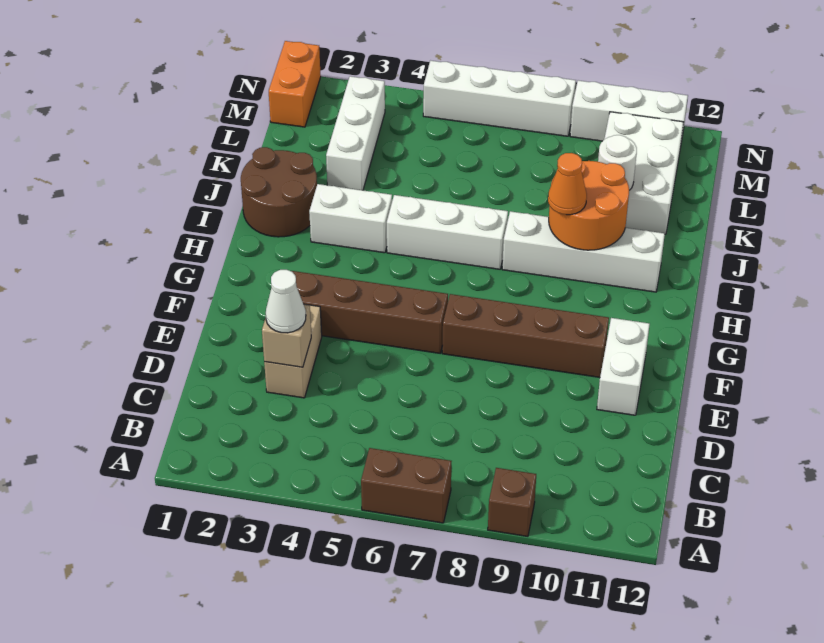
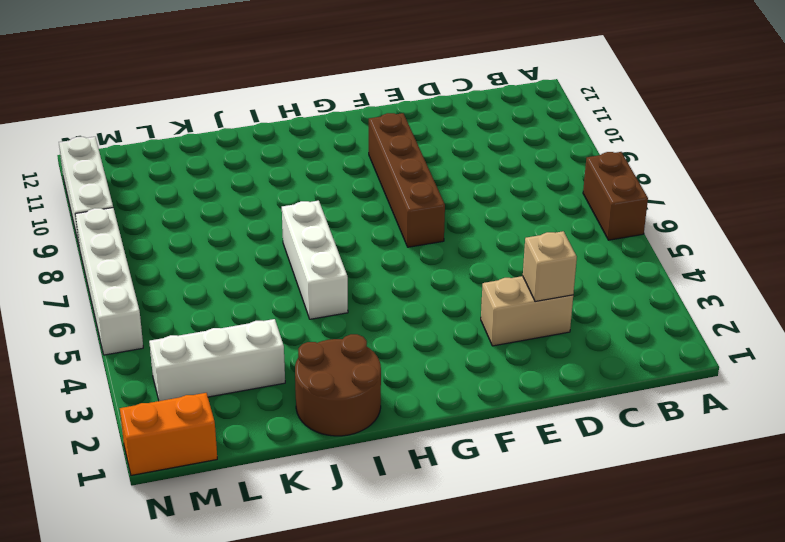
none -> brown brick A9 level 1
none -> white brick E11:F11 level 1
none -> brown brick F3:F6 level 1

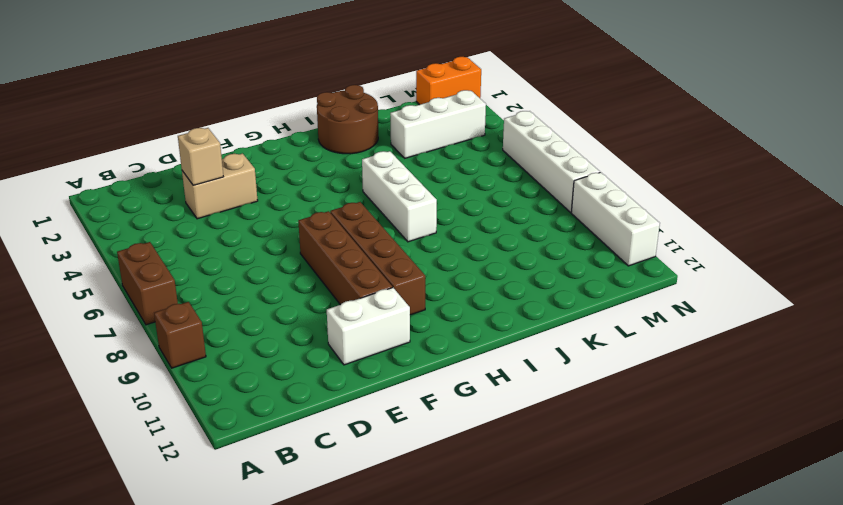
brown brick G7:G10 level 1 -> brown brick F3:F6 level 1
none -> white brick I3:I4 level 1
none -> white brick I8:I11 level 1
none -> white brick K10:M11 level 1

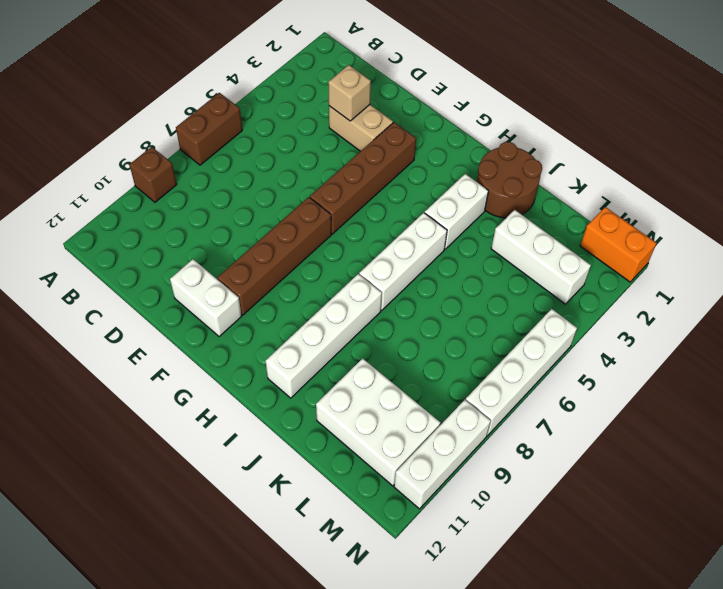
none -> orange round brick I9:J10 level 2
none -> white round brick K10 level 2
none -> white cone D3 level 3

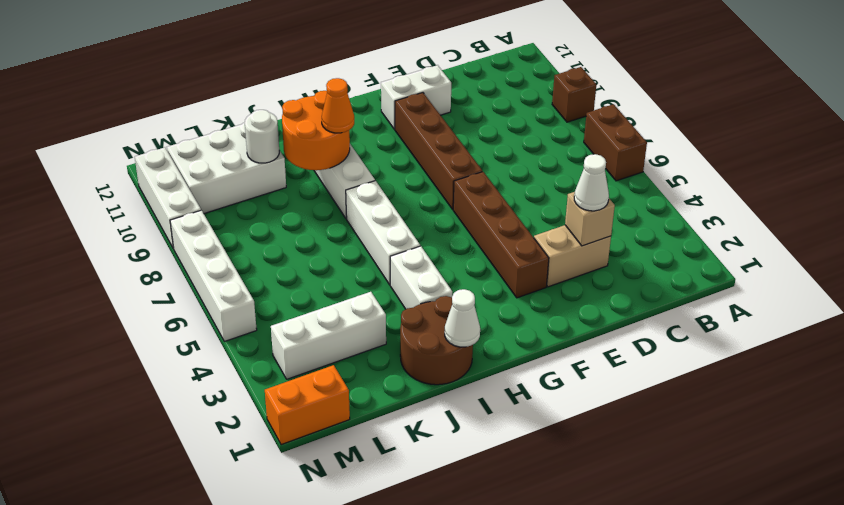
white cone I1 level 2 -> none

